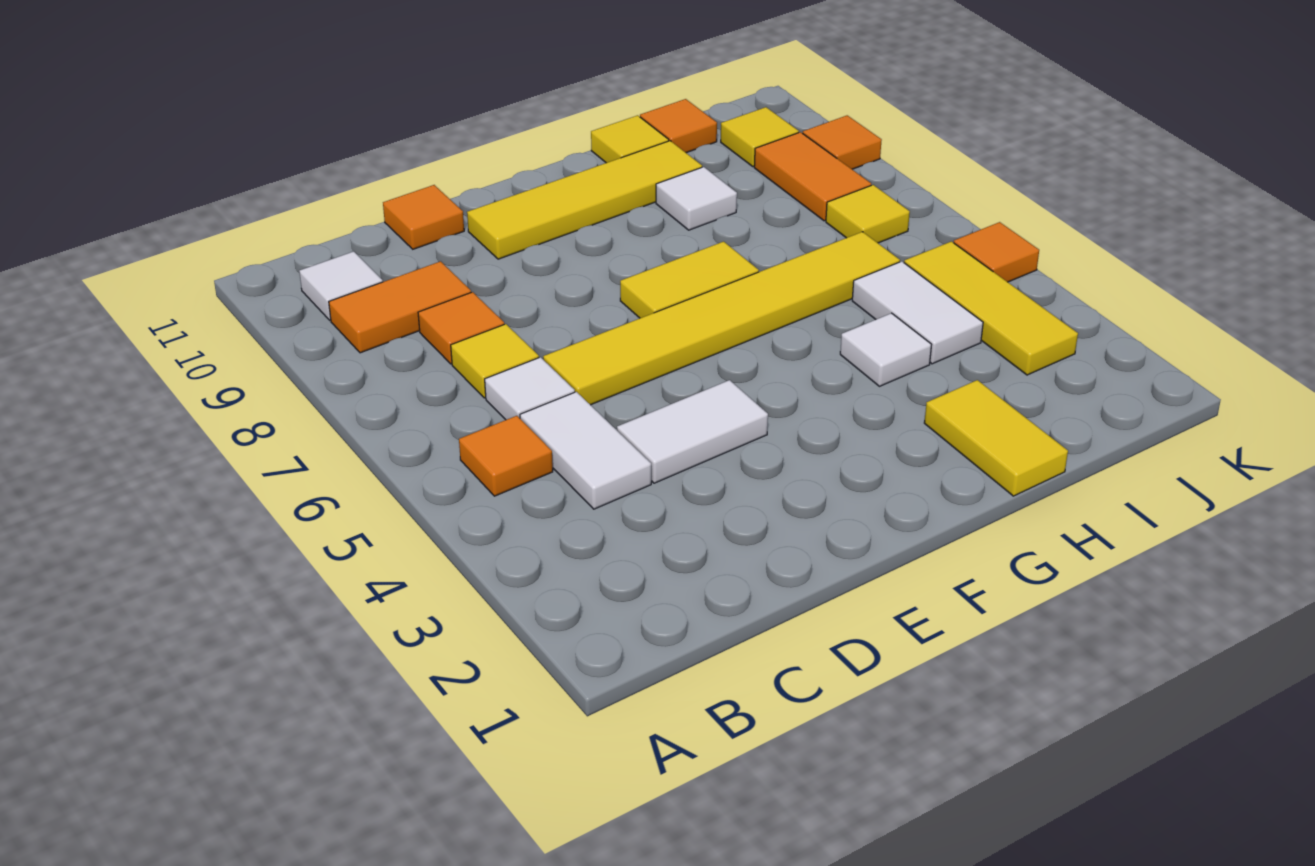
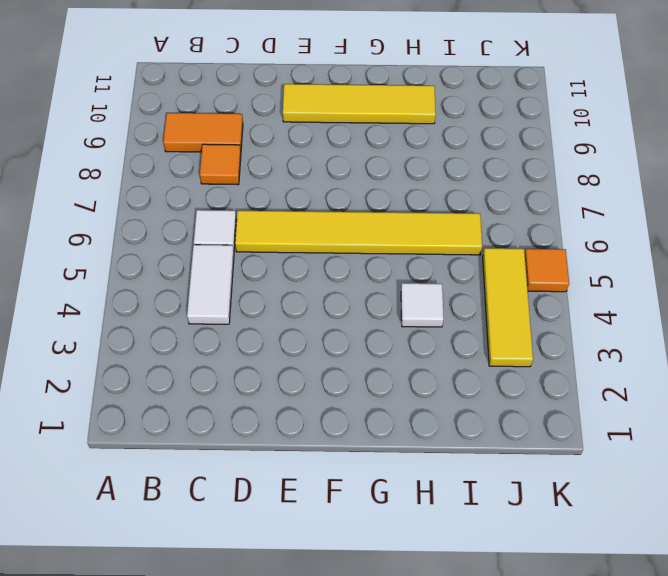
none -> orange tile B5 level 1
none -> white tile B10 level 1
none -> yellow tile C7 level 1

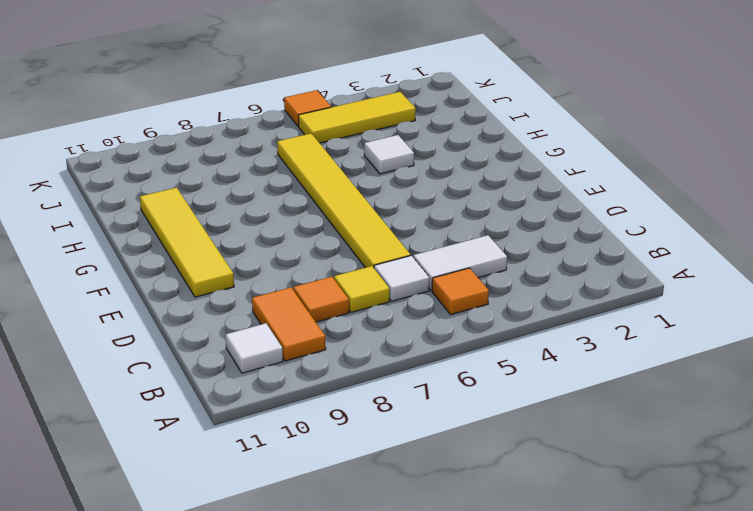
none -> white tile D4:E4 level 1
none -> orange tile D11 level 1
none -> yellow tile F7:G7 level 1

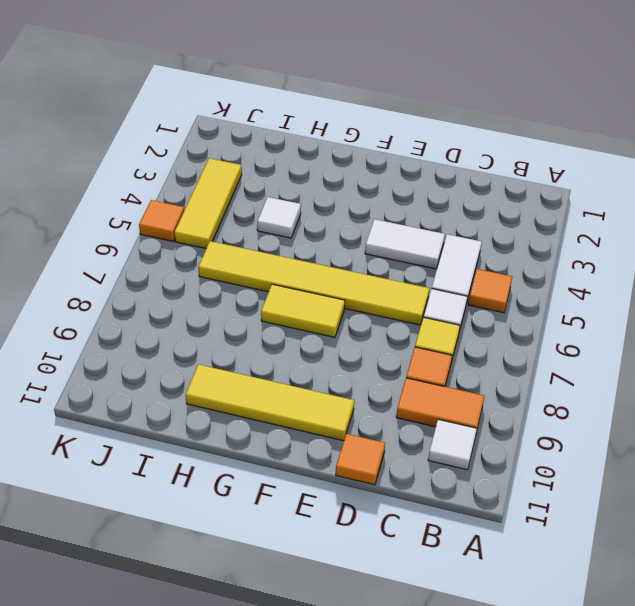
none -> yellow tile H1:H2 level 1
none -> white tile H9 level 1
none -> yellow tile H11 level 1

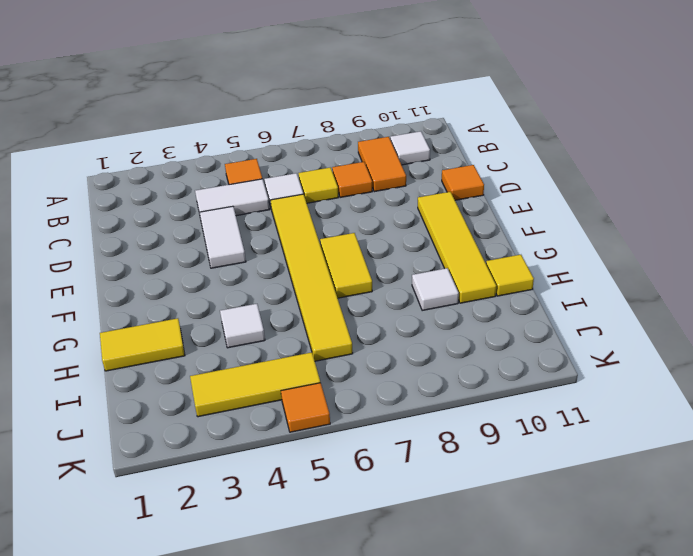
none -> white tile I4:I5 level 1
none -> orange tile I11 level 1
none -> yellow tile J7 level 1

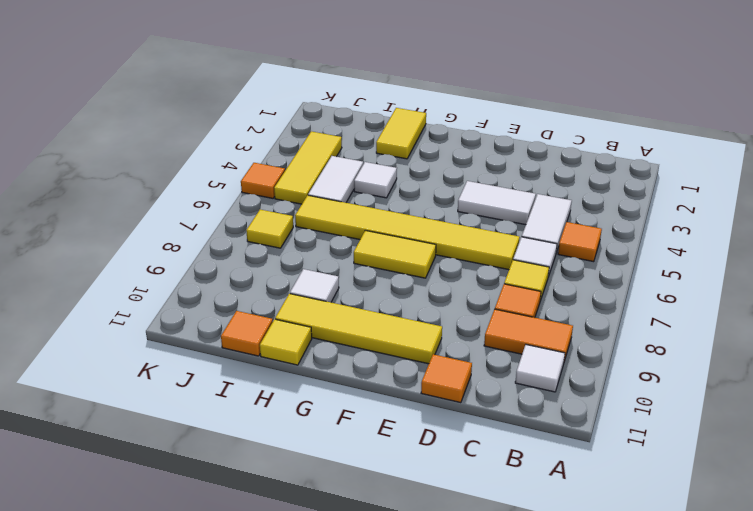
none -> orange tile J8:J9 level 1
none -> yellow tile J10 level 1
none -> orange tile K9 level 1

